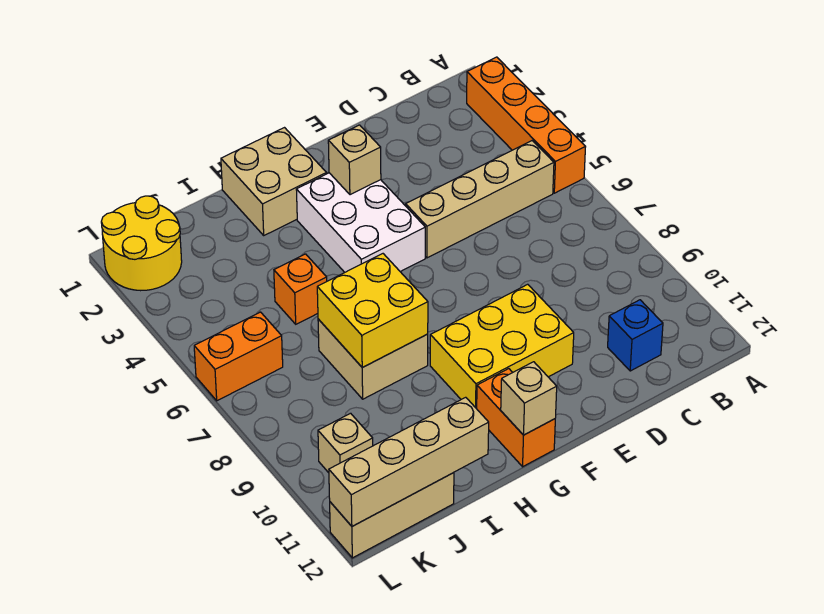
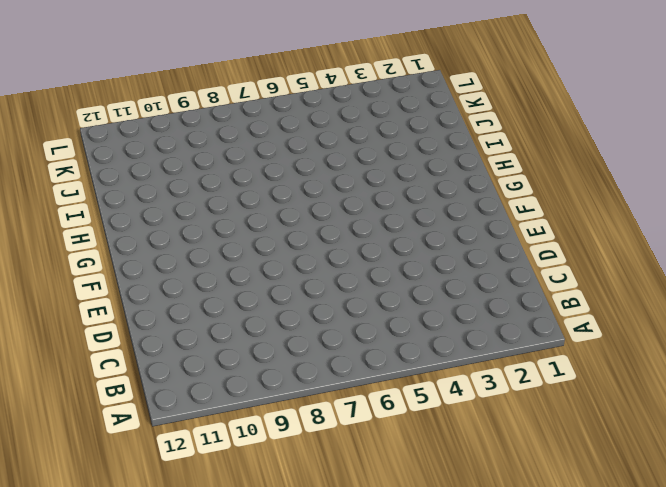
none -> orange brick A2:A5 level 1
none -> tan brick B5:E5 level 1
none -> blue brick C11 level 1

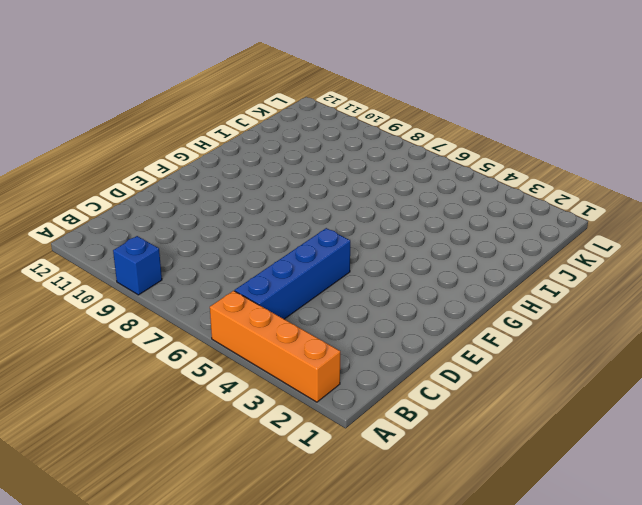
blue brick A9 level 1 -> blue brick C11 level 1
blue brick B5:E5 level 1 -> tan brick B5:E5 level 1
none -> yellow brick E9:G10 level 1
none -> white brick F3:G5 level 1
none -> tan brick G1:H2 level 1

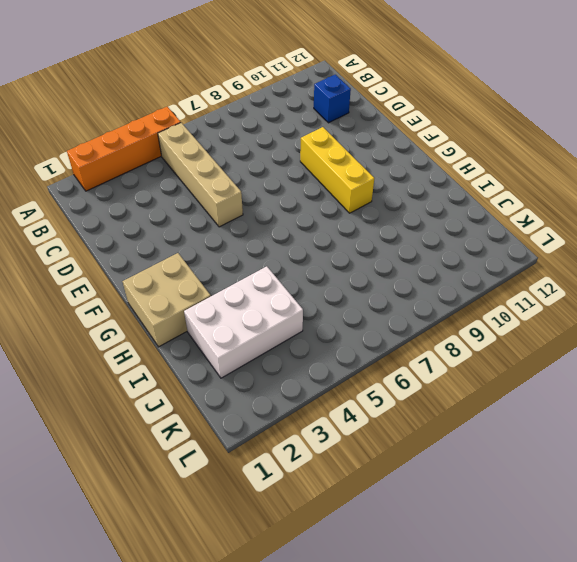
yellow brick E9:G9 level 1 -> yellow brick E9:G10 level 1
white brick I2:J4 level 1 -> white brick F3:G5 level 1
none -> orange brick G11:G12 level 1
none -> tan brick H7:I8 level 1
none -> orange brick I5 level 1

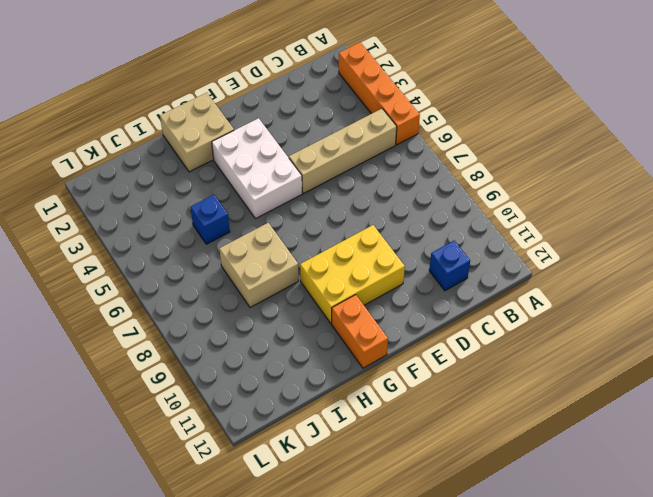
blue brick I5 level 1 -> orange brick I5 level 1
none -> tan brick J12:L12 level 1
none -> yellow round brick K1:L2 level 1
none -> orange brick K6:L6 level 1

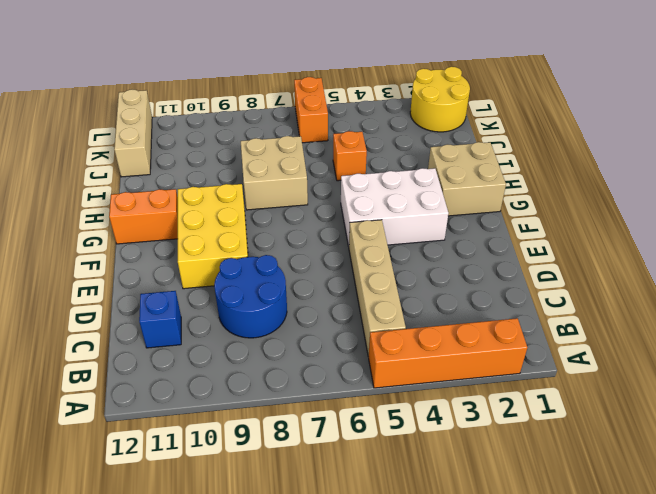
blue round brick C8:D9 level 1 -> none
none -> tan brick K10 level 1
none -> tan brick F3 level 2
none -> tan brick G12 level 2

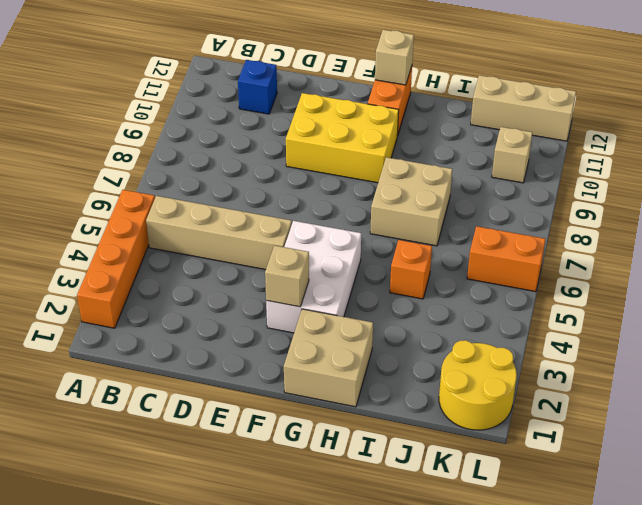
none -> yellow brick H7:I8 level 2
none -> tan brick I12:L12 level 2

